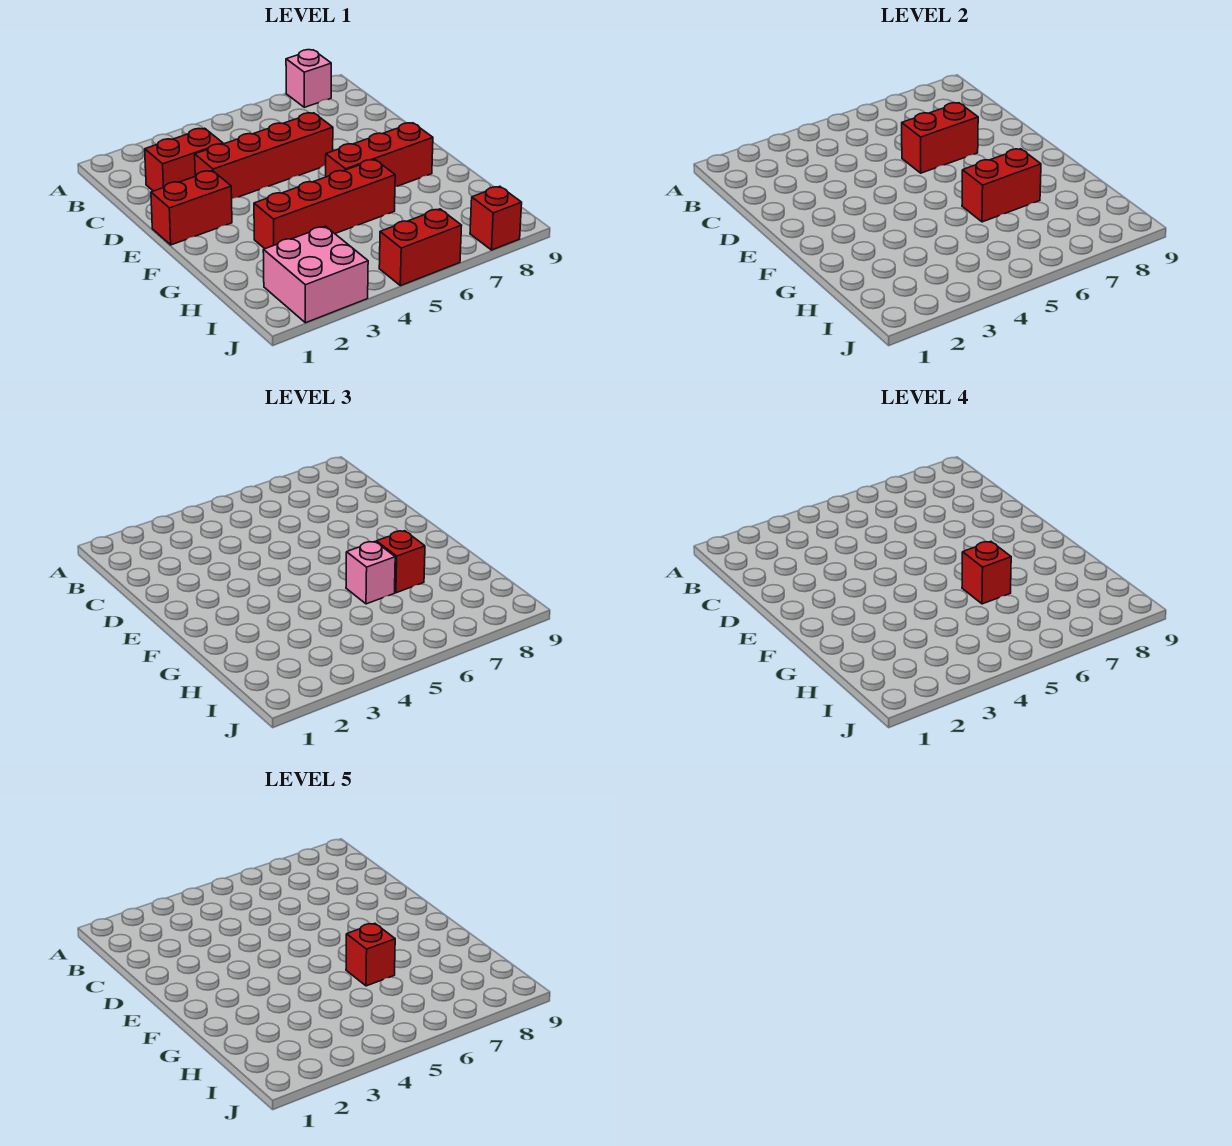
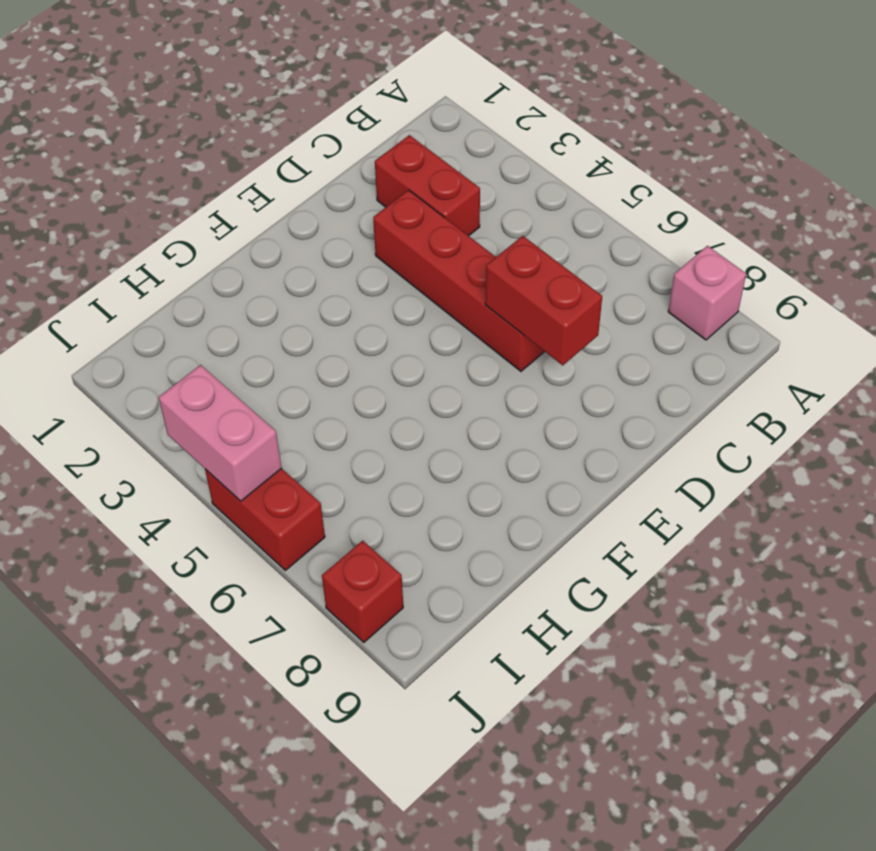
pink brick J4:J5 level 2 -> none
none -> red brick E1:E2 level 1
none -> red brick F6:F8 level 1
none -> red brick G3:G6 level 1

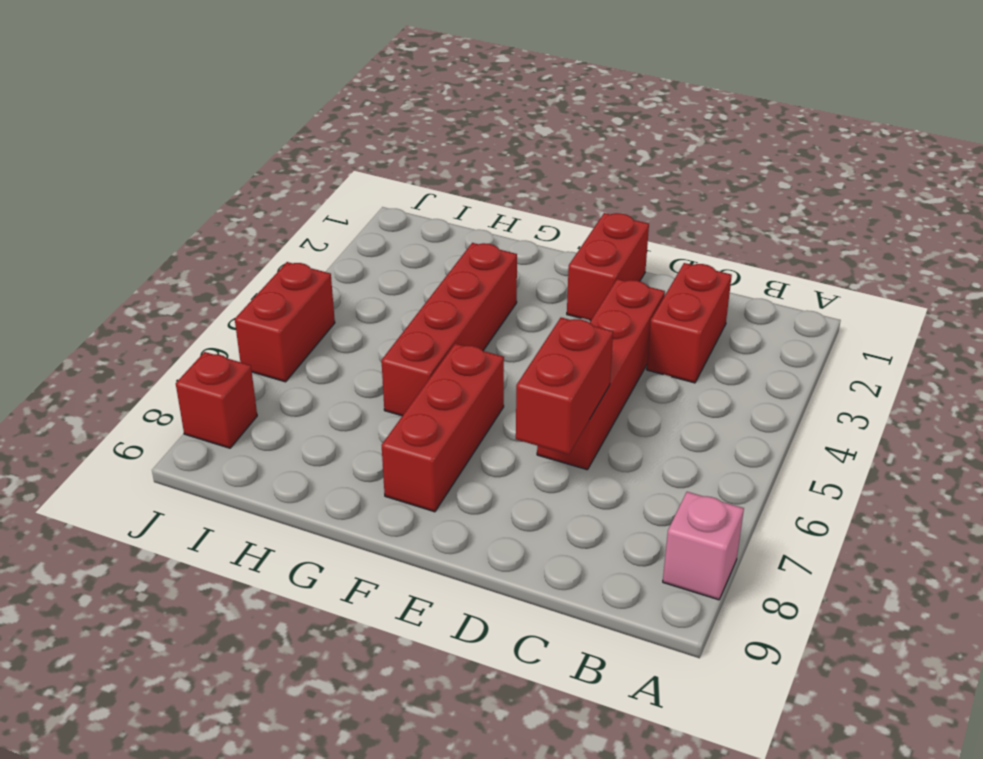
none -> pink brick I2:J3 level 1
none -> red brick G6:G7 level 2
none -> pink brick G6 level 3

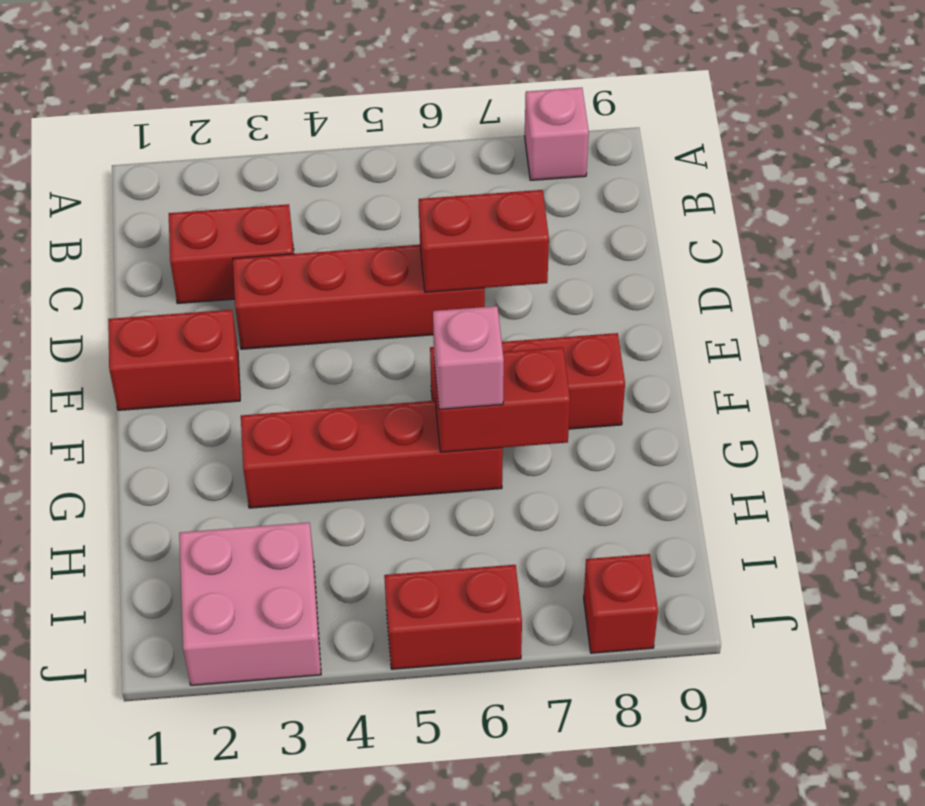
none -> red brick G7 level 3
none -> red brick G6 level 4
none -> red brick G6 level 5

